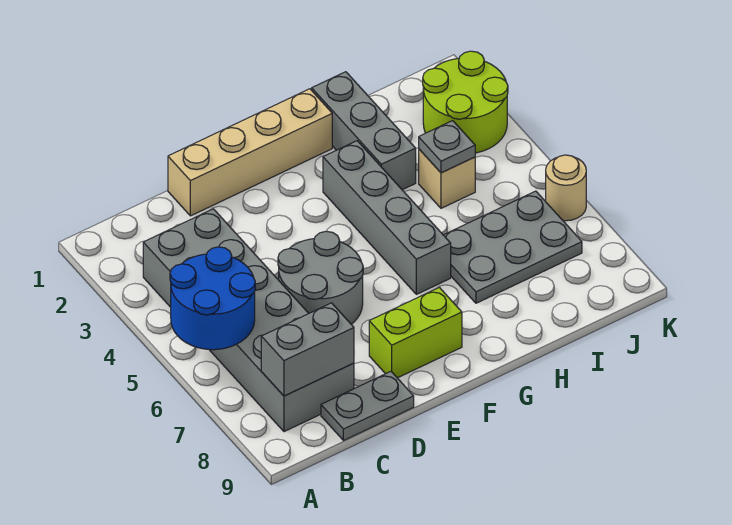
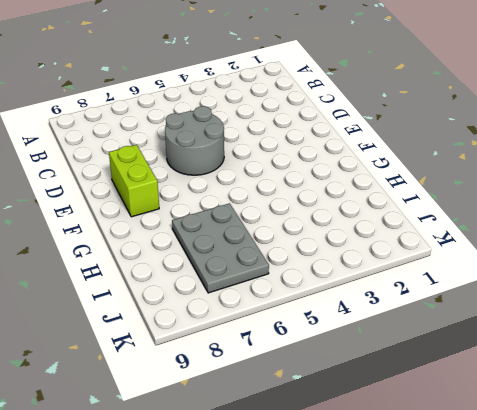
none -> grey brick B3:C8 level 1
none -> grey plate C9:D9 level 1
none -> tan brick D1:G1 level 1

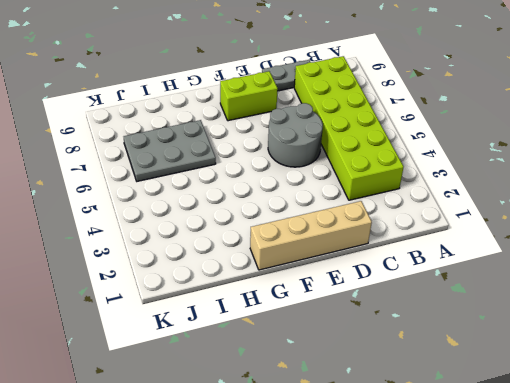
lime brick B3:C8 level 1 -> grey brick B3:C8 level 1
none -> grey brick G3:G6 level 1
none -> grey brick H1:H3 level 1
none -> tan brick I4 level 1

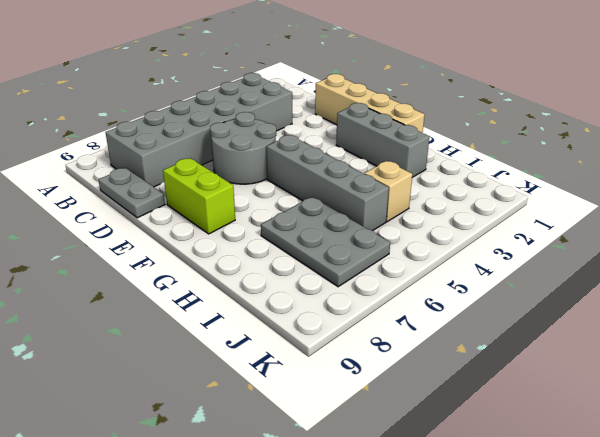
grey brick F2:H2 level 1 -> grey brick H1:H3 level 1
grey brick F5:I5 level 1 -> grey brick G3:G6 level 1
none -> lime round brick J2:K3 level 1
none -> tan round brick K6 level 1
none -> blue round brick A5:B6 level 2

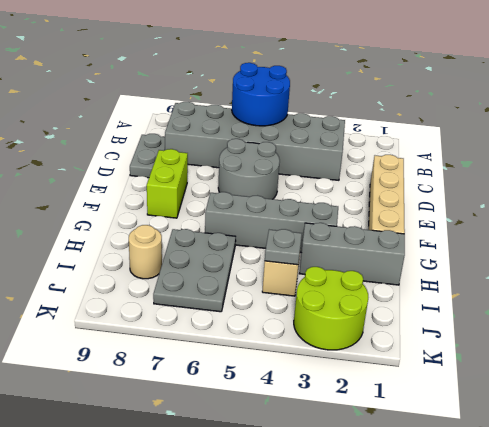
tan round brick I8 level 1 -> tan round brick K6 level 1
none -> grey brick B8:C8 level 2

